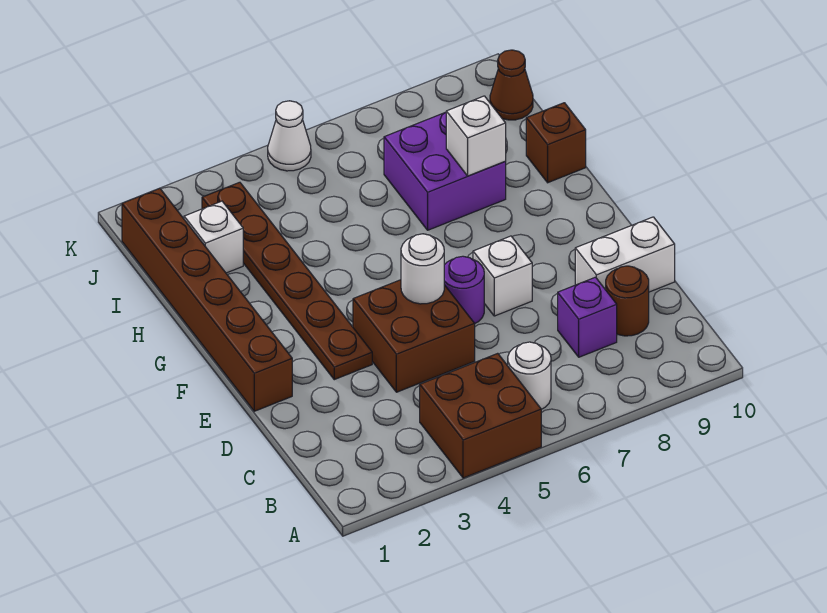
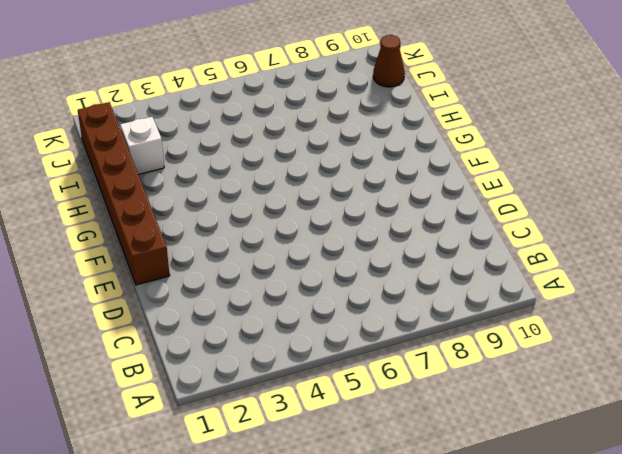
none -> brown brick A4:B5 level 1
none -> white round brick B6 level 1
none -> purple brick C8 level 1

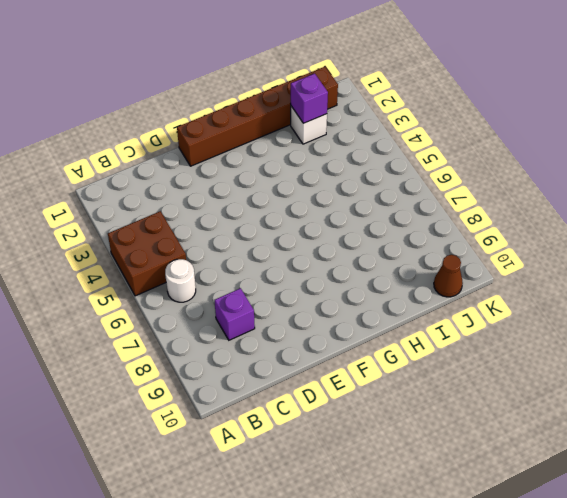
purple brick I2 level 2 -> none
none -> brown round brick C9 level 1
none -> brown brick D4:E5 level 1
none -> white brick D9:D10 level 1

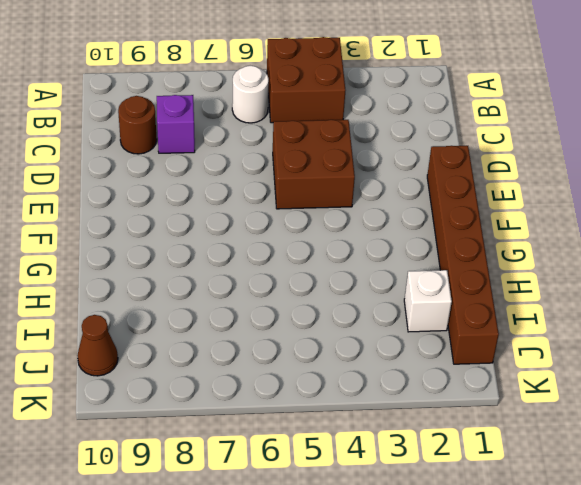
none -> white brick D9:D10 level 1
none -> brown plate E3:J3 level 1
none -> purple round brick E6 level 1

